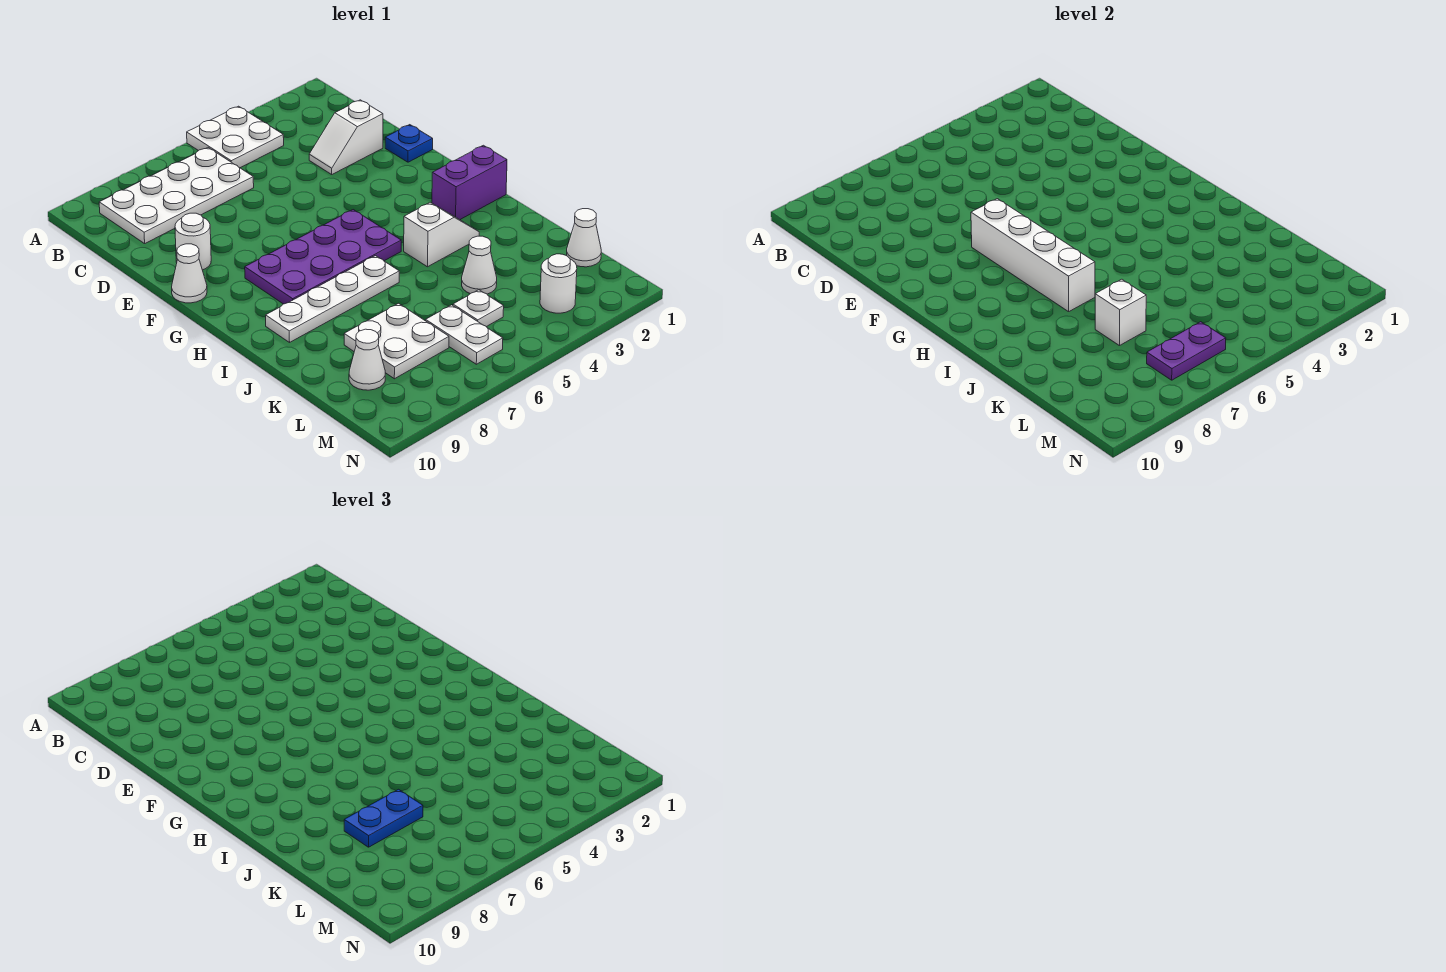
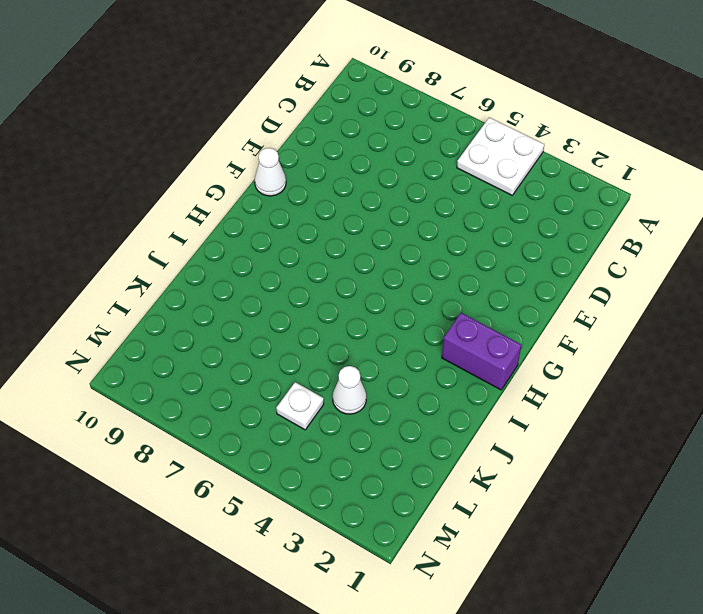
none -> white plate B6:C9 level 1
none -> white slope D2:D3 level 1 top 2
none -> blue plate E1 level 1

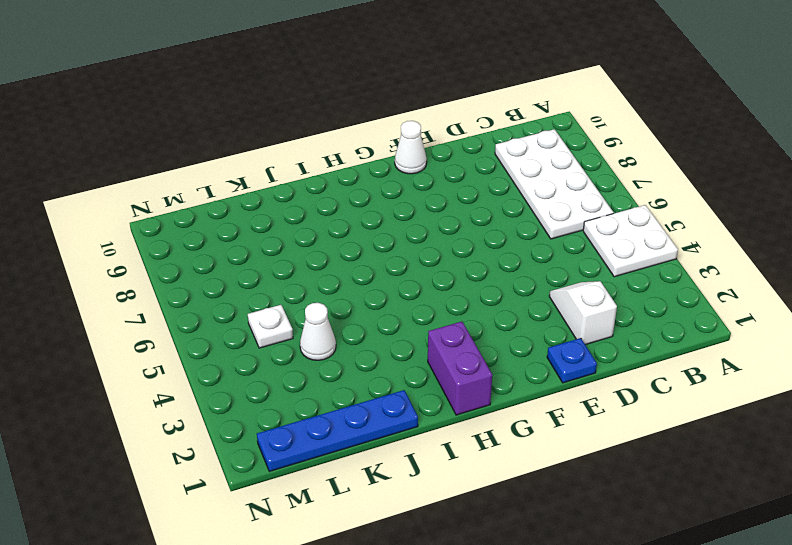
blue plate J1:M1 level 1 -> white cone L1 level 1
none -> white round brick E9 level 1
none -> purple plate G5:H8 level 1
none -> white slope I3:I4 level 1 top 4

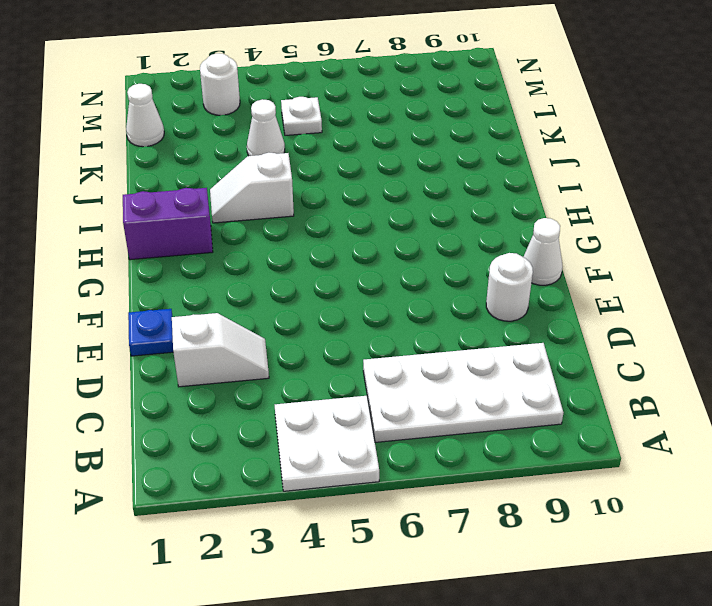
none -> purple plate G5:H8 level 1
none -> white plate I6:I9 level 1
none -> white plate K7:L8 level 1

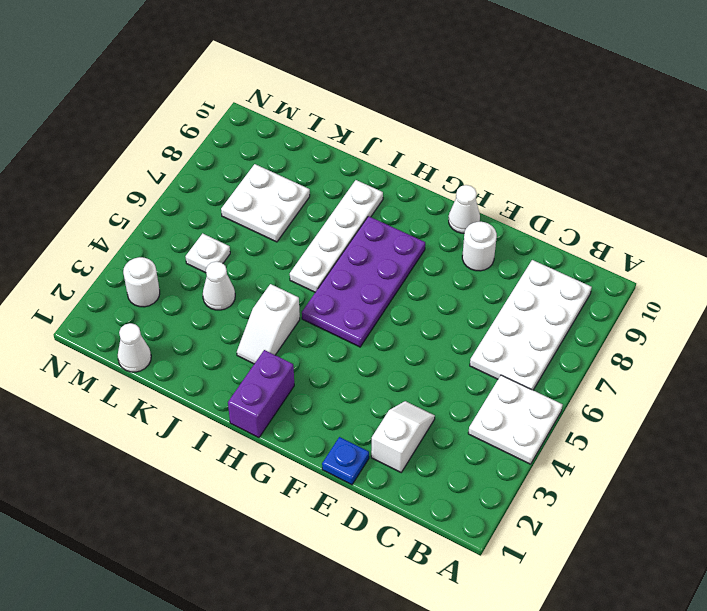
none -> white plate L6:M6 level 1
none -> white cone L9 level 1
none -> white brick F7:I7 level 2

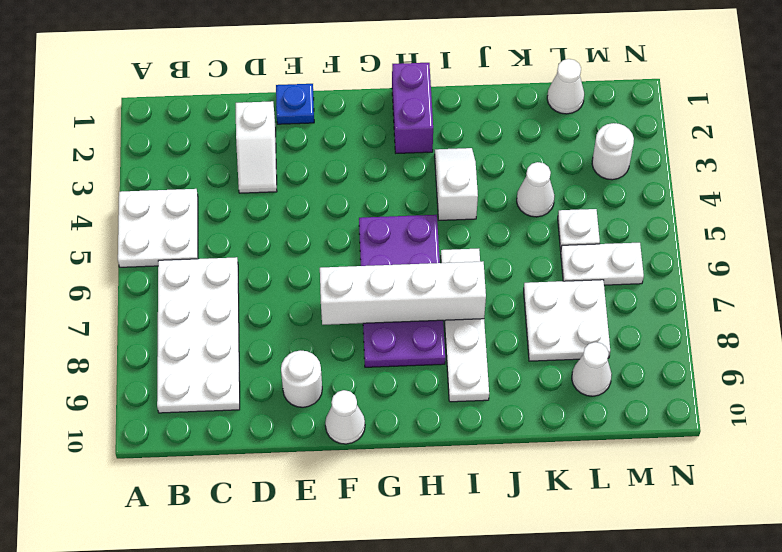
none -> white brick K7 level 2
none -> purple plate M6:M7 level 2
none -> blue plate K7:K8 level 3

